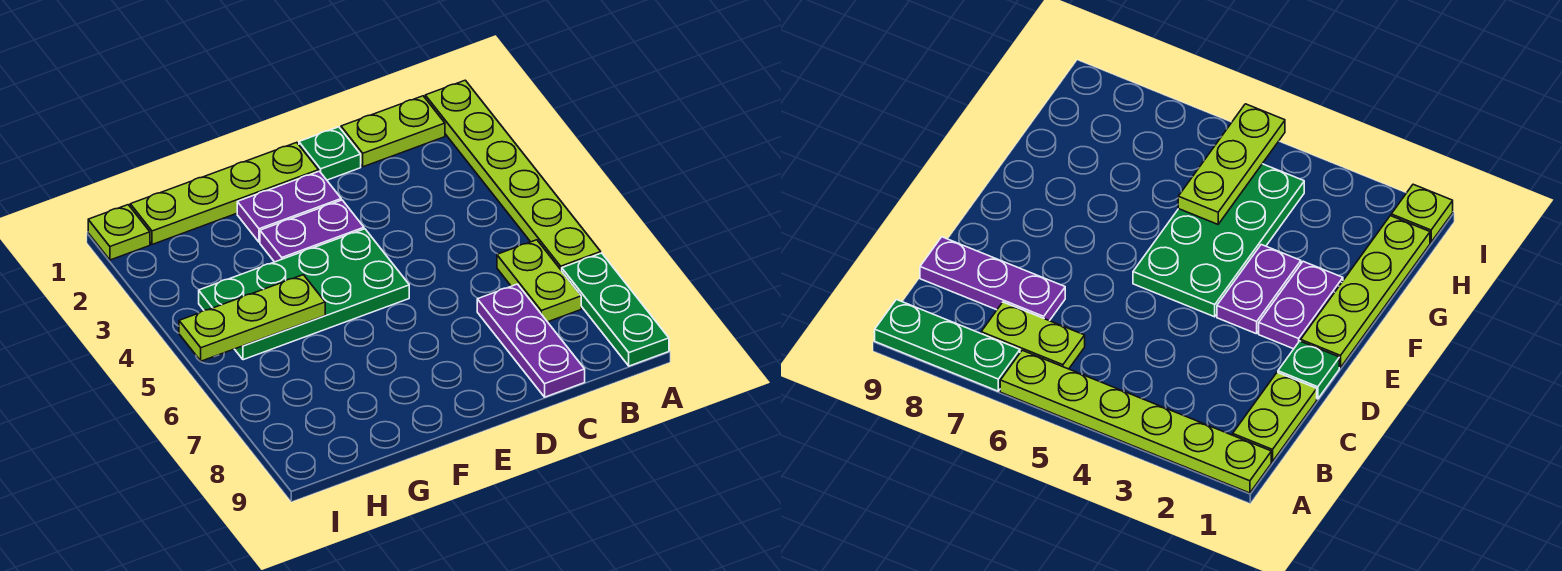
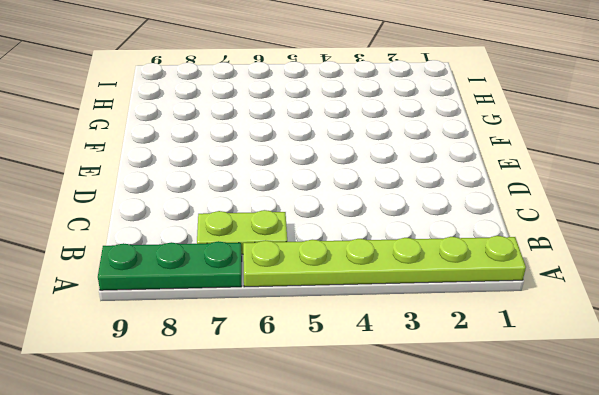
none -> lime plate B1:C1 level 1
none -> purple plate C7:C9 level 1
none -> green plate D1 level 1

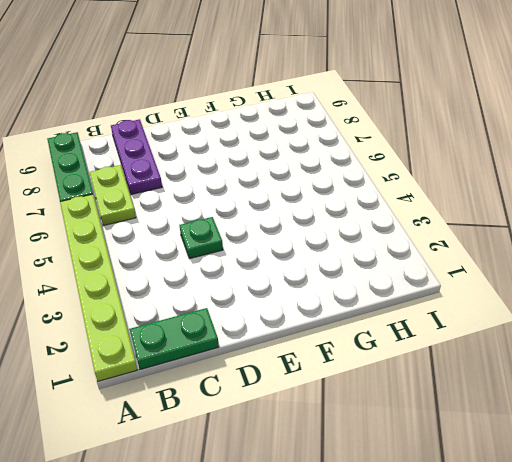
green plate B1:C1 level 1 -> lime plate B1:C1 level 1
green plate D4 level 1 -> green plate D1 level 1
none -> lime plate E1:H1 level 1
none -> purple plate E2:F2 level 1
none -> purple plate E3:F3 level 1

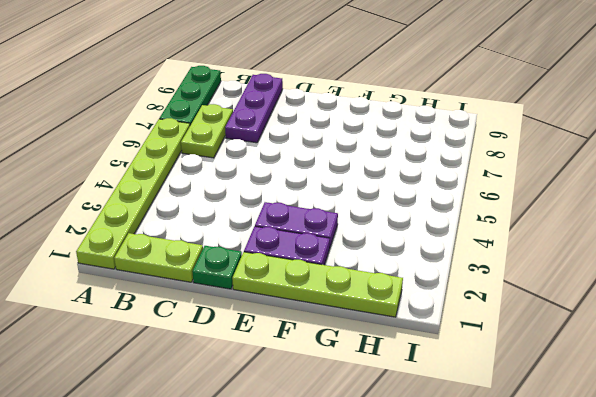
none -> green plate E4:H5 level 1
none -> lime plate I1 level 1
none -> lime plate G5:I5 level 2

